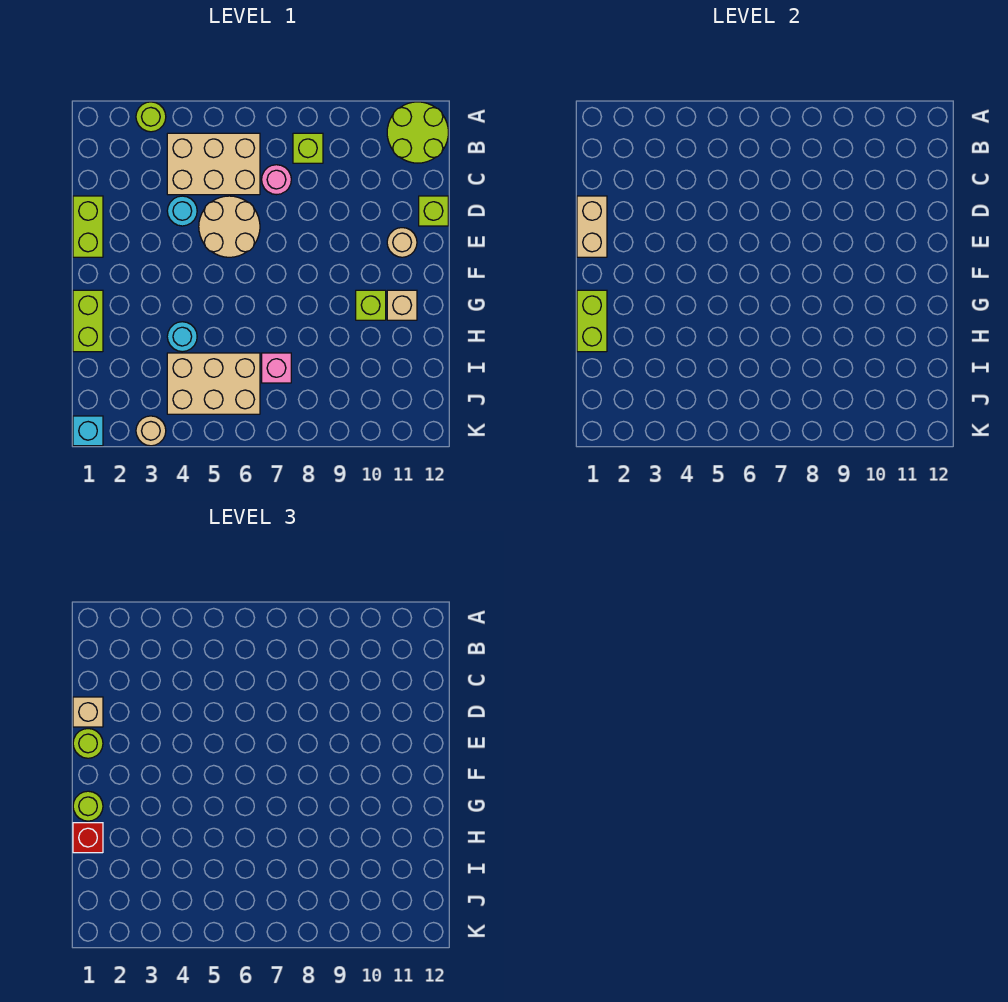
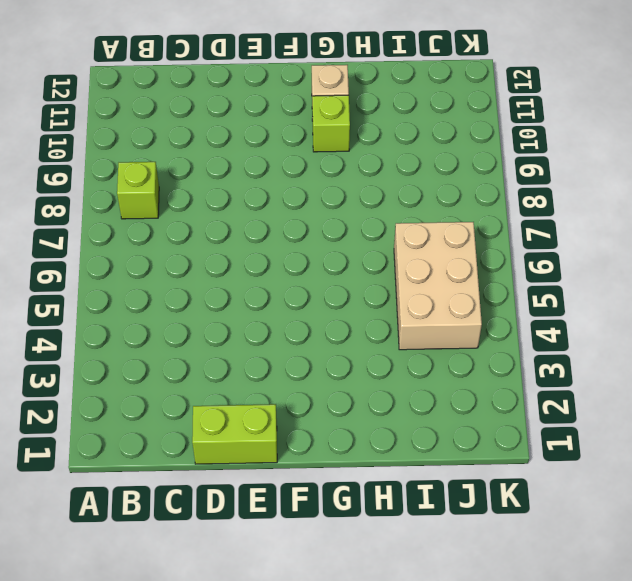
none -> lime round brick A3 level 1
none -> lime round brick A11:B12 level 1
none -> tan brick B4:C6 level 1

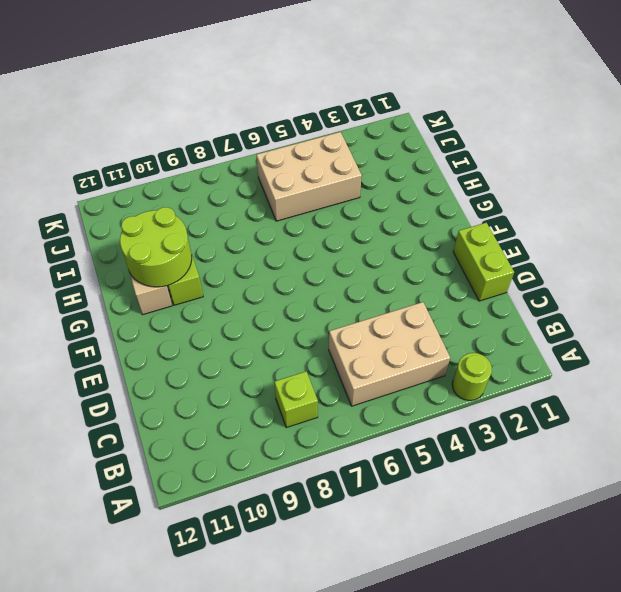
lime round brick G10:H11 level 2 -> lime round brick A11:B12 level 1
none -> pink round brick C7 level 1
none -> cyan round brick D4 level 1
none -> tan round brick D5:E6 level 1

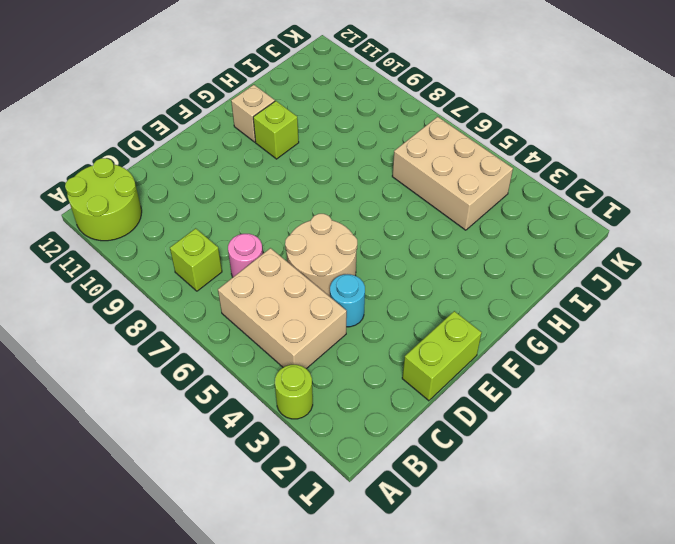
none -> lime brick D12 level 1
none -> tan round brick E11 level 1
none -> lime brick G1:H1 level 1

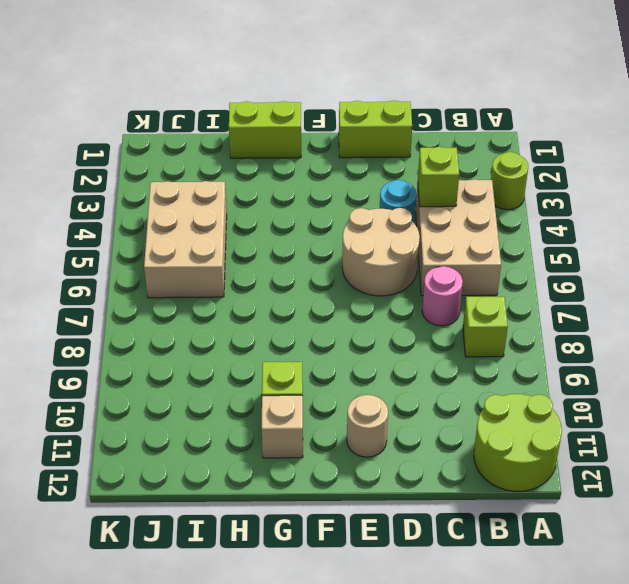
lime brick C4 level 2 -> lime brick D12 level 1
none -> cyan round brick H4 level 1
none -> pink brick I7 level 1
none -> cyan brick K1 level 1

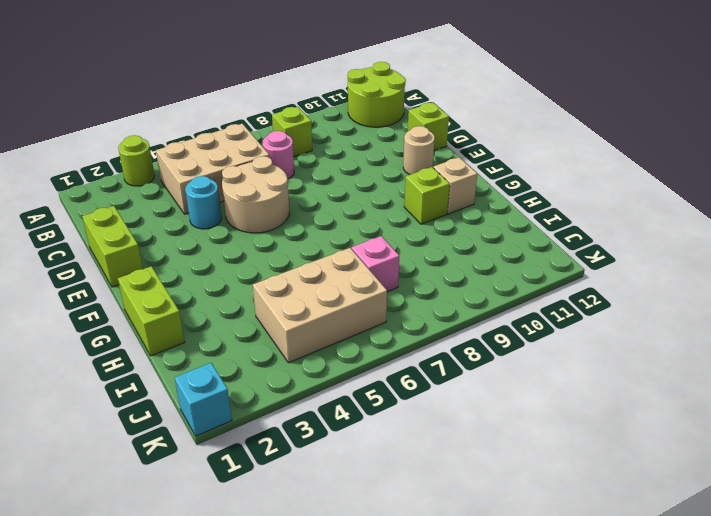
none -> cyan round brick H4 level 1
none -> tan round brick K3 level 1
none -> tan brick D1:E1 level 2

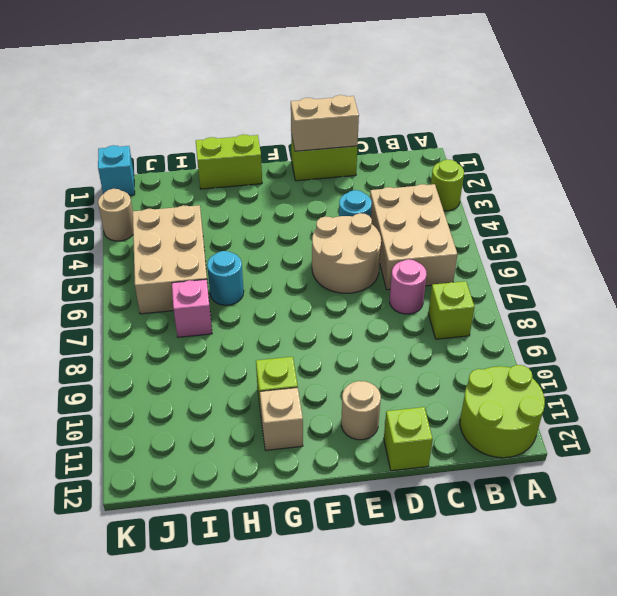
cyan round brick H6 level 1 -> cyan round brick H4 level 1
none -> lime brick G1:H1 level 2
none -> tan brick D1 level 3
none -> lime round brick E1 level 3

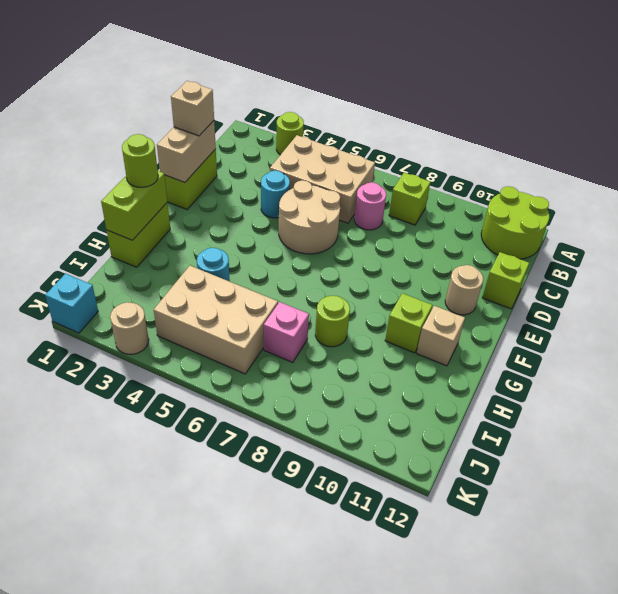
lime round brick H8 level 1 -> lime round brick E1 level 3
none -> red brick H1 level 3

